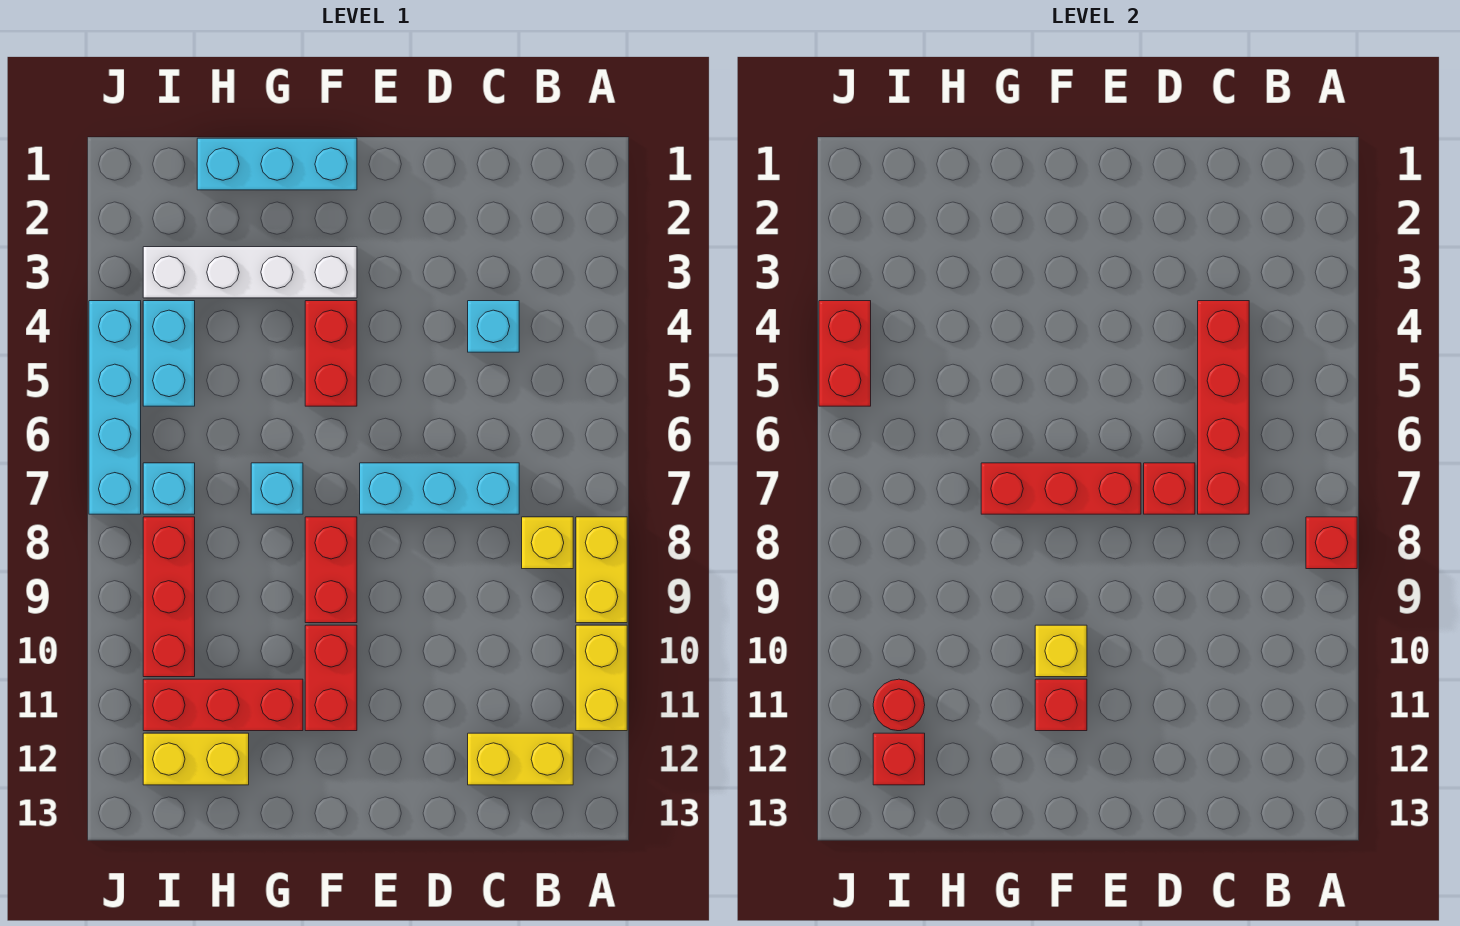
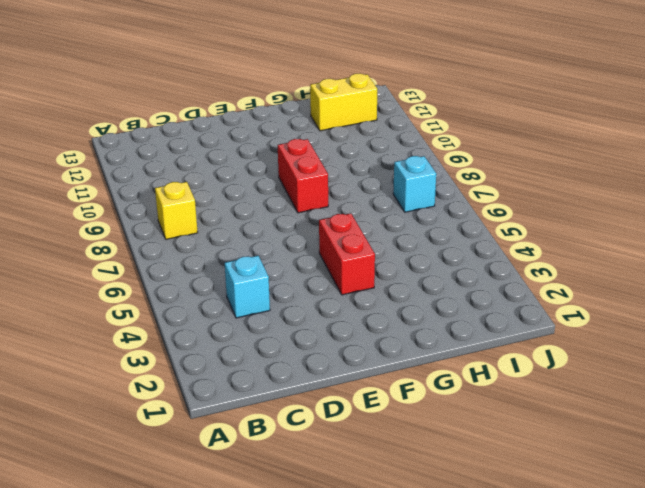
none -> yellow brick A8:A9 level 1
none -> yellow brick A10:A11 level 1
none -> yellow brick B12:C12 level 1

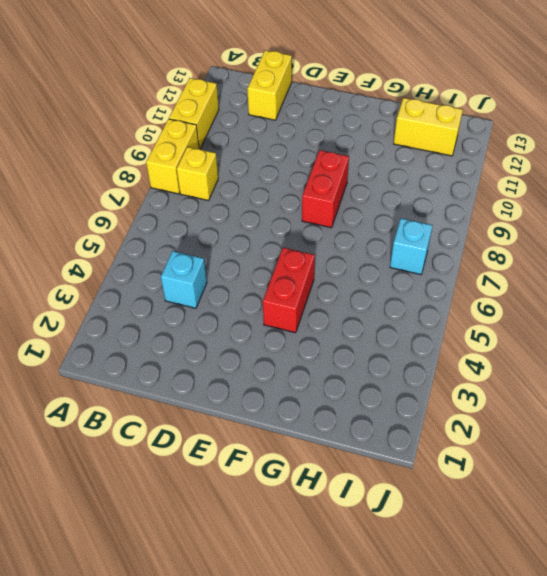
yellow brick C12:C13 level 1 -> yellow brick B12:C12 level 1
none -> cyan brick C7:E7 level 1
none -> cyan brick F1:H1 level 1
none -> white brick F3:I3 level 1

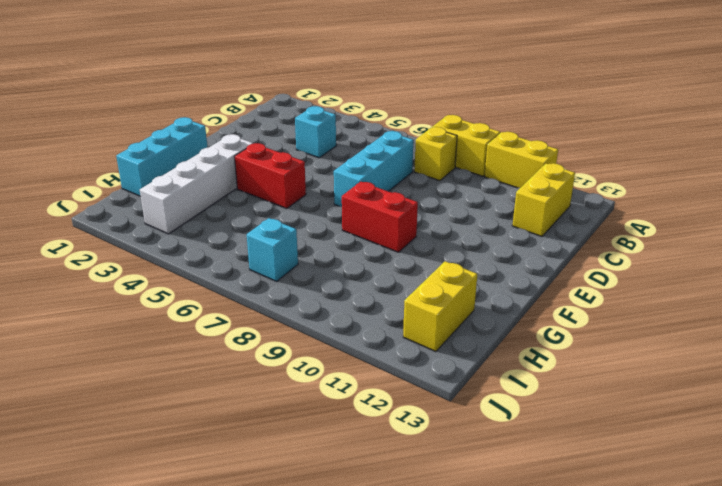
none -> red brick F10:F11 level 1
none -> cyan brick G7 level 1
none -> red brick G11:I11 level 1

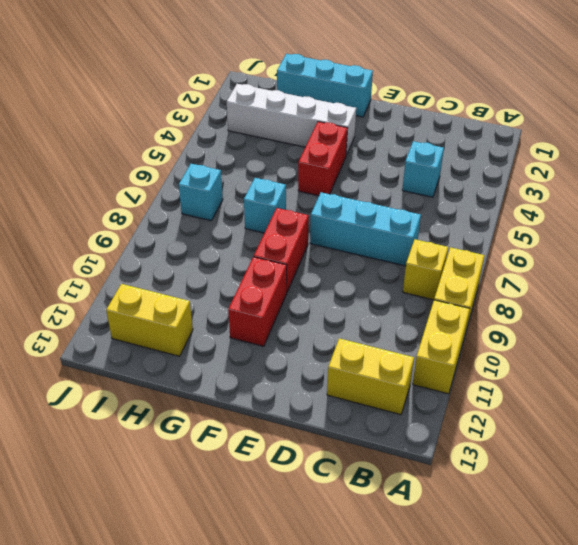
none -> red brick G11:I11 level 1
none -> cyan brick I4:I5 level 1
none -> red brick I8:I10 level 1

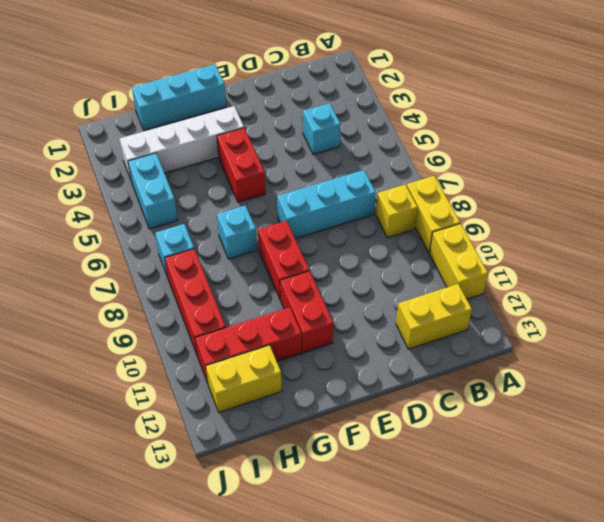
none -> cyan brick J4:J7 level 1
none -> red brick A8 level 2
none -> red brick C4:C7 level 2

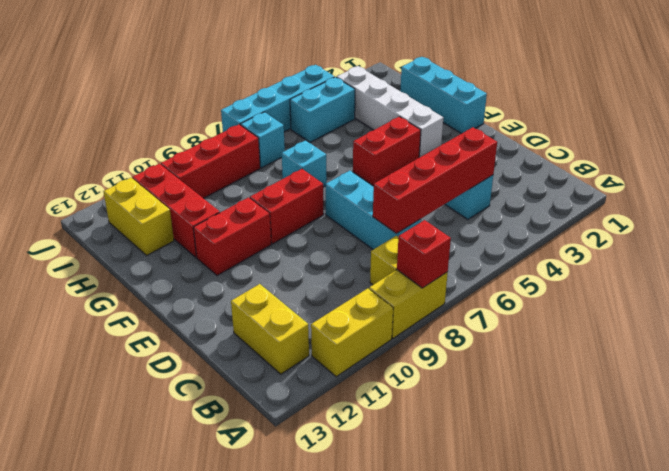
none -> red brick D7 level 2
none -> red brick E7:G7 level 2
none -> yellow brick F10 level 2

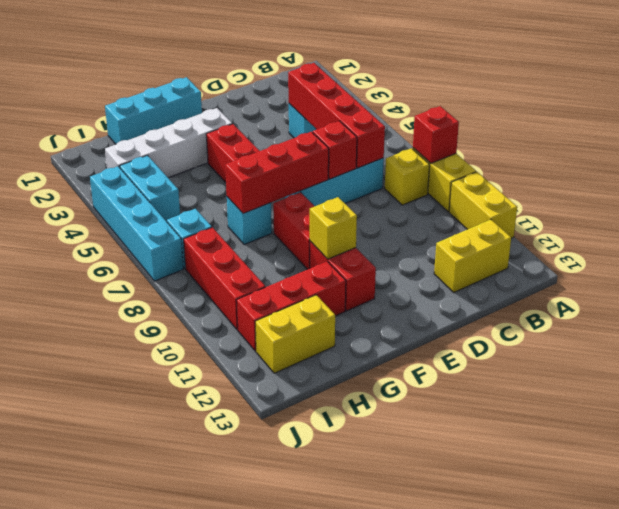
none -> red brick F11 level 2
none -> red round brick I11 level 2
none -> red brick I12 level 2

